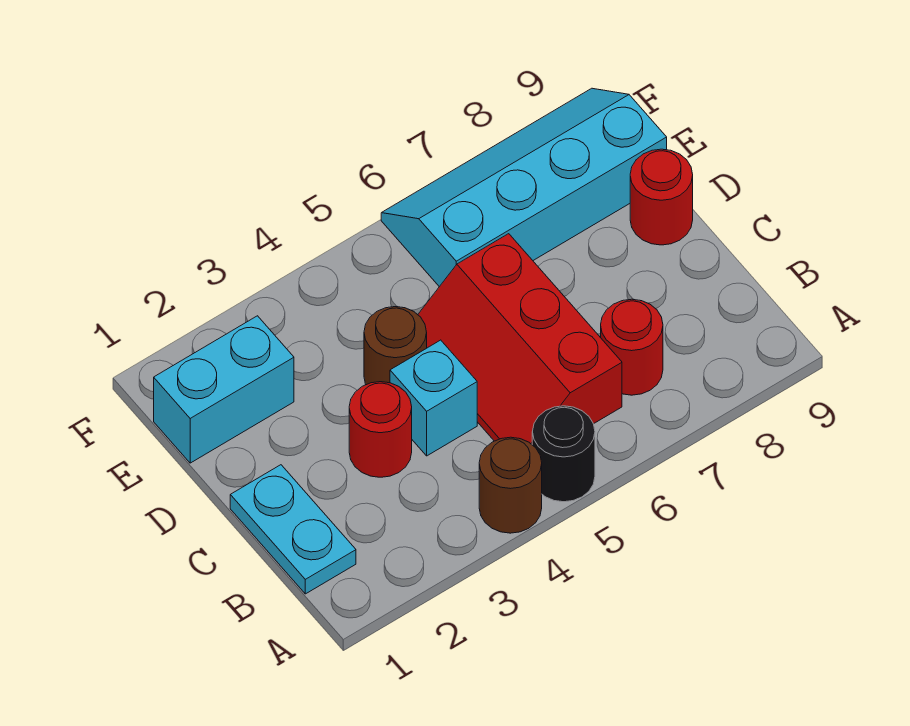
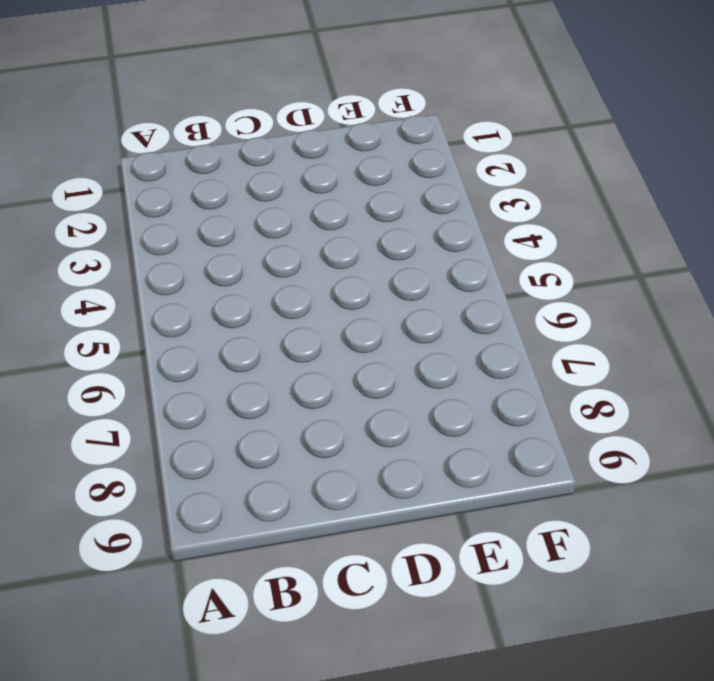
none -> brown round brick A4 level 1
none -> black round brick A5 level 1

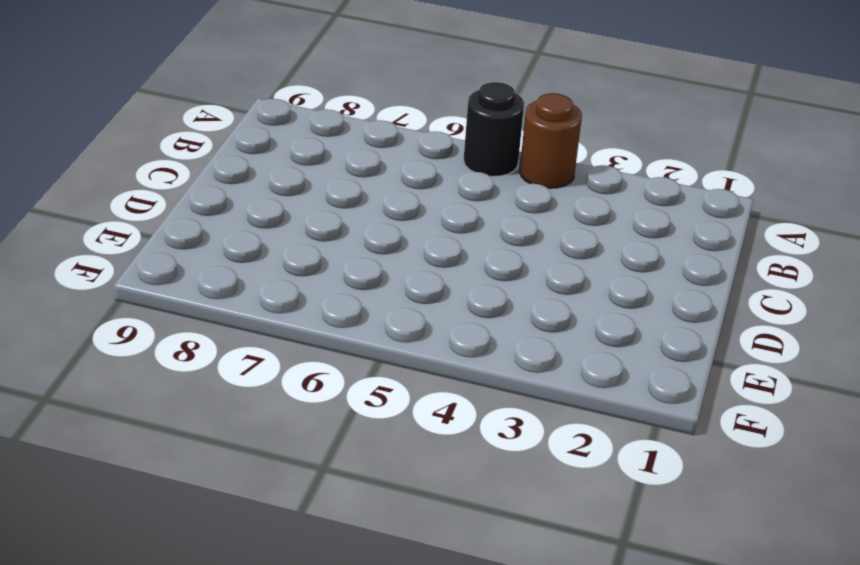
none -> cyan plate B1:C1 level 1
none -> red slope B5:D6 level 1 top 6

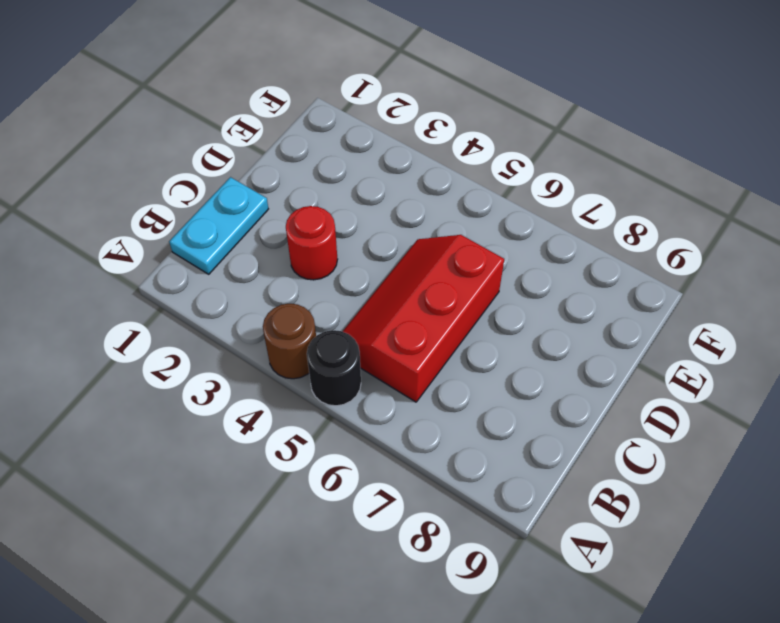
none -> red round brick B7 level 1
none -> cyan brick C4 level 1

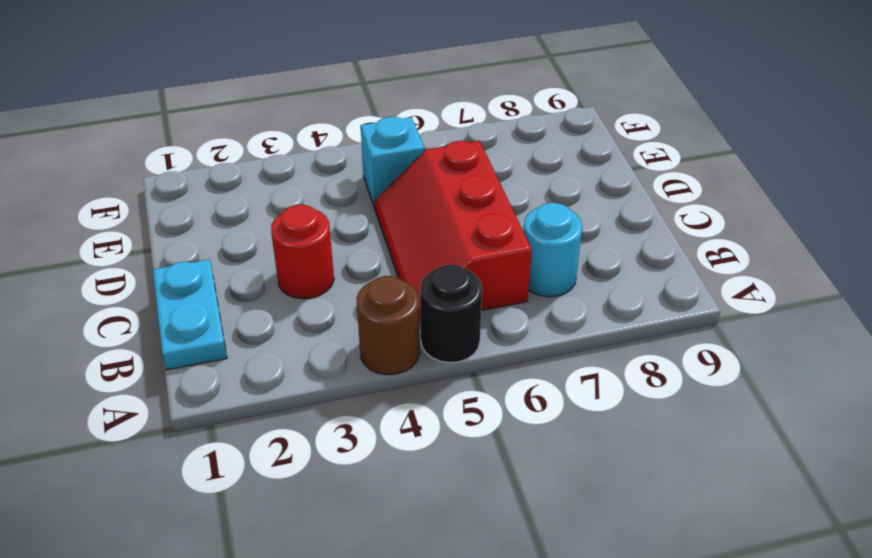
cyan round brick B7 level 1 -> red round brick B7 level 1
cyan brick E5 level 1 -> cyan brick C4 level 1
none -> brown round brick D4 level 1
none -> red round brick D9 level 1

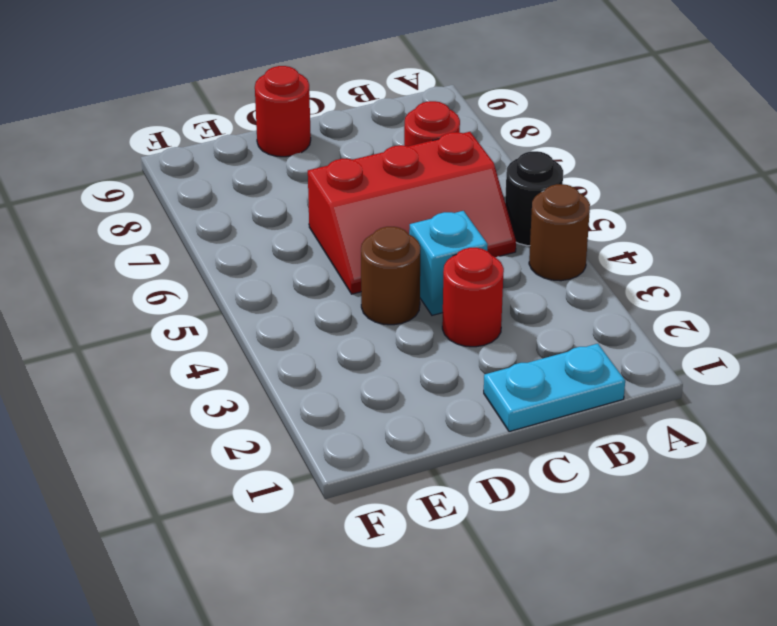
none -> cyan brick E1:E2 level 1
none -> cyan slope E6:F9 level 1 top E

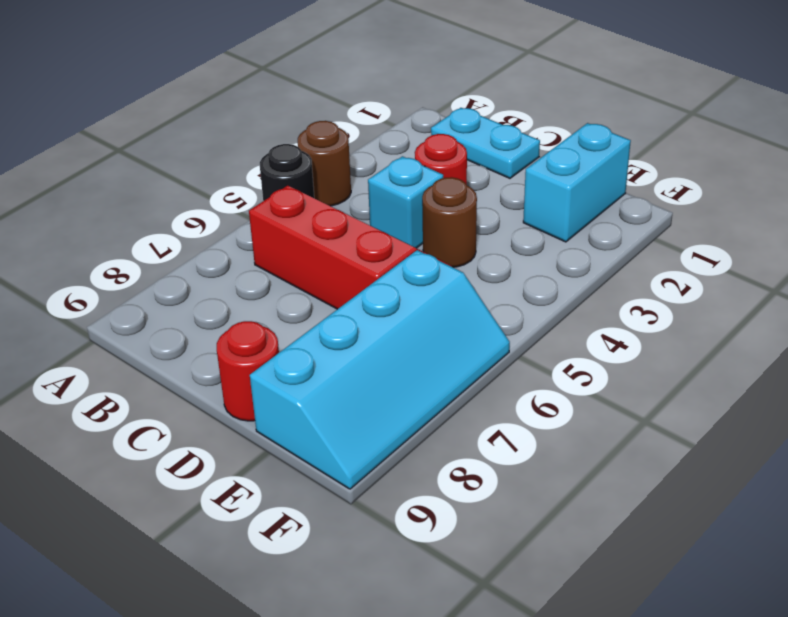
none -> red round brick B7 level 1

